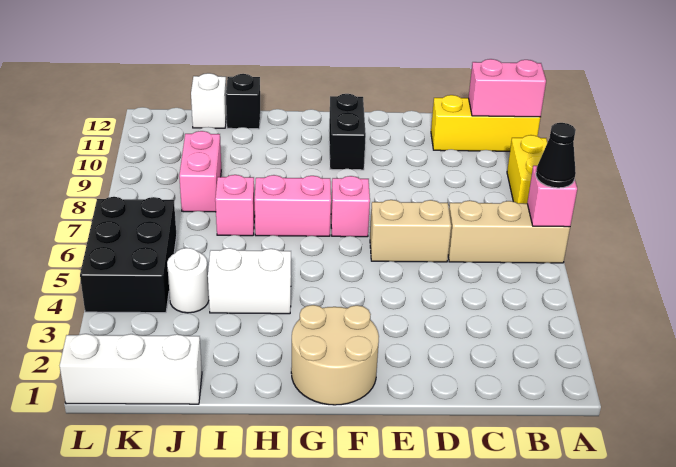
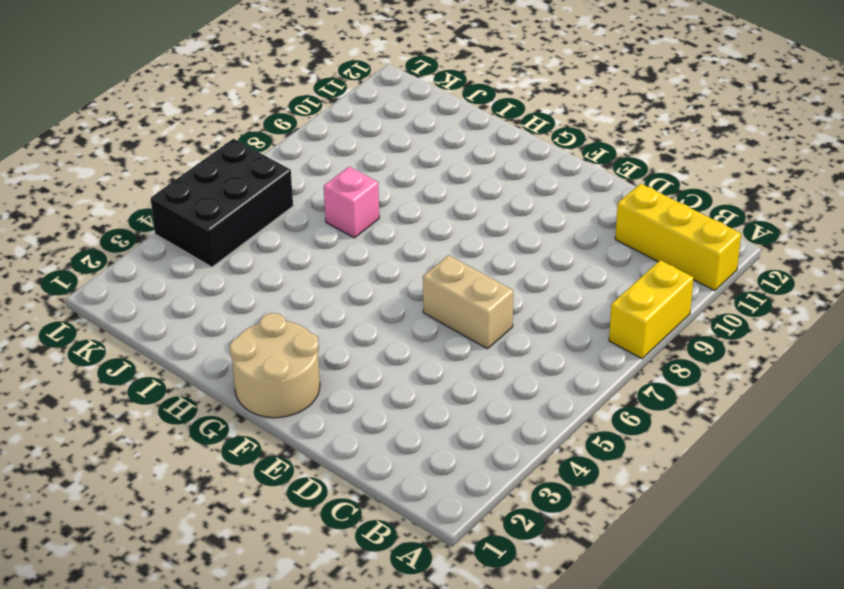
none -> tan brick A6:C6 level 1
none -> pink brick F7 level 1
none -> black brick F10:F11 level 1

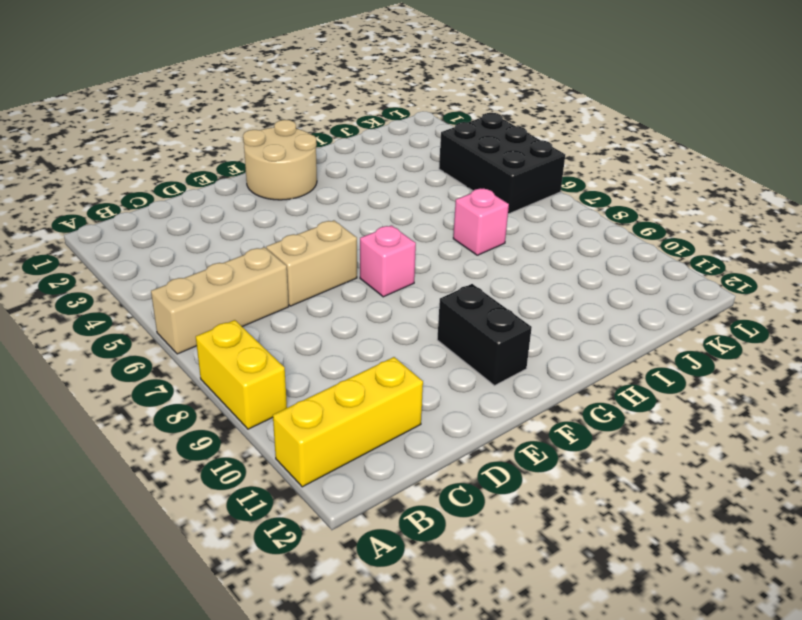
none -> pink brick G7:H7 level 1
none -> white brick H4:I4 level 1
none -> black brick I12 level 1

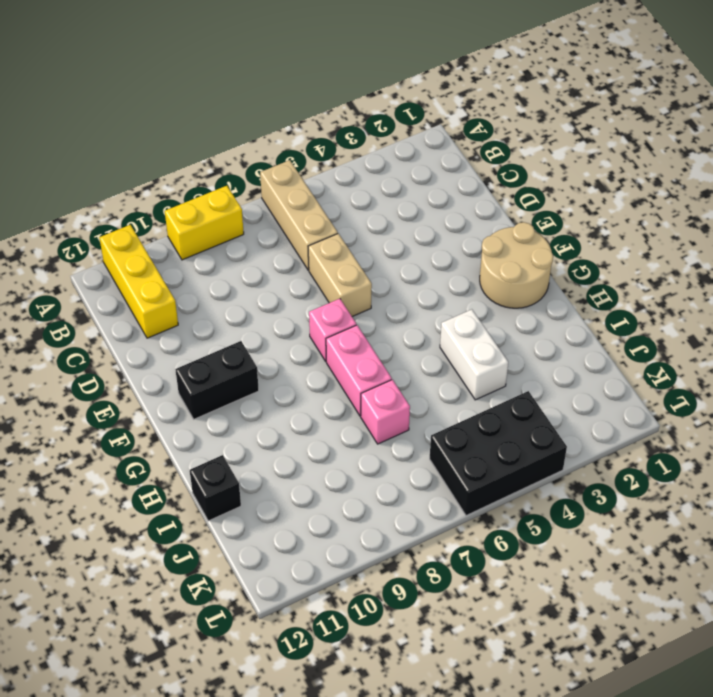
none -> white brick J1:L1 level 1
none -> white round brick J4 level 1
none -> pink brick J8:J9 level 1

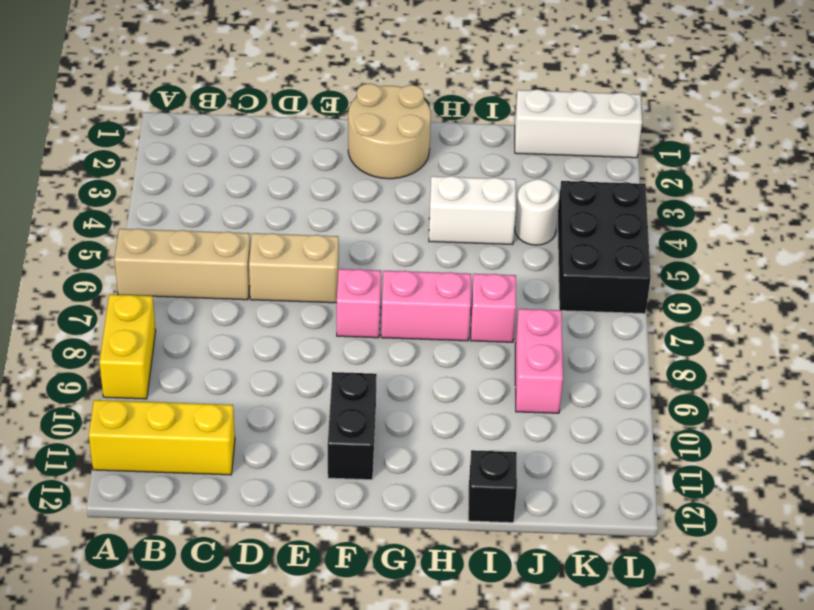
none -> white brick J12 level 1
none -> pink brick A6 level 2
none -> pink brick A11:B11 level 2

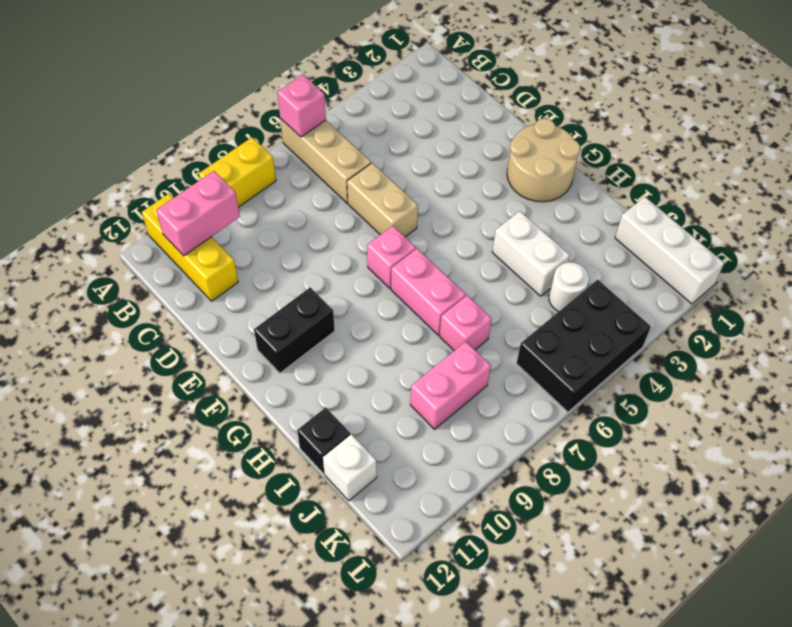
pink brick B10:B11 level 2 -> pink brick A11:B11 level 2
none -> black cone A6 level 3

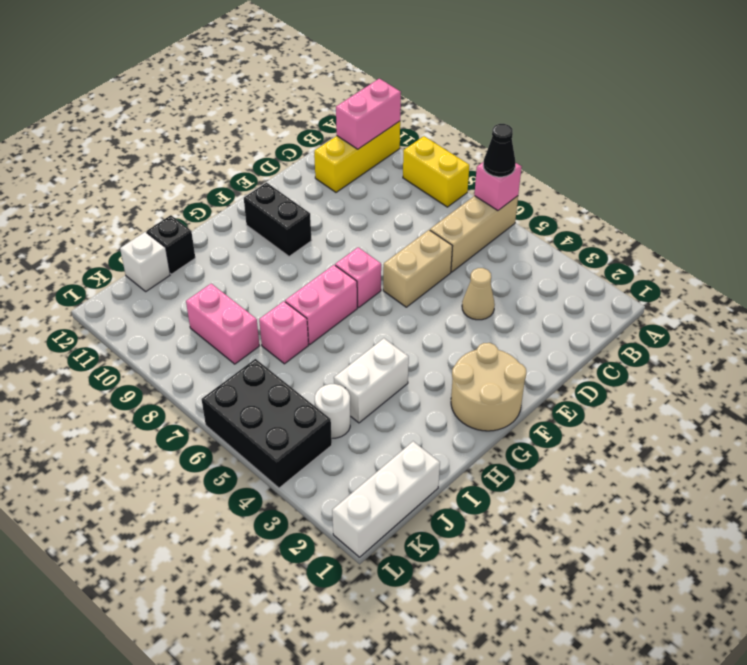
tan cone D4 level 1 -> none

